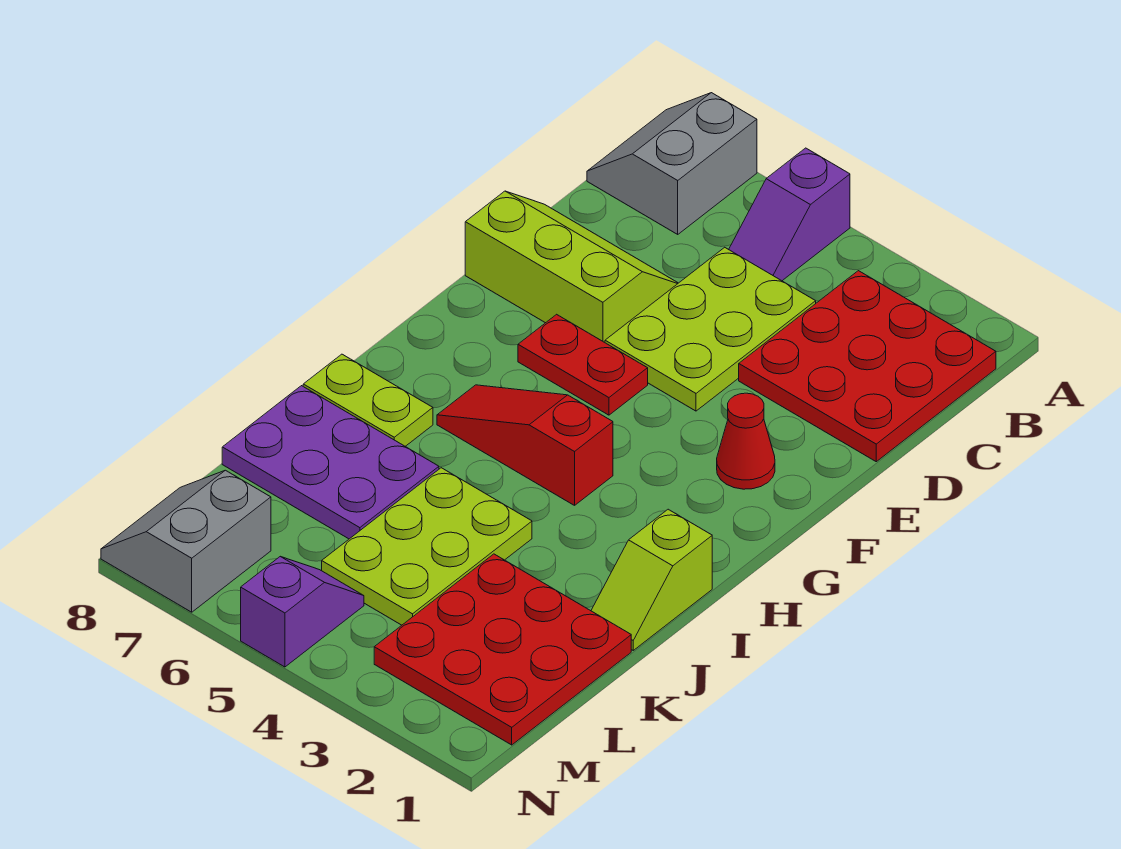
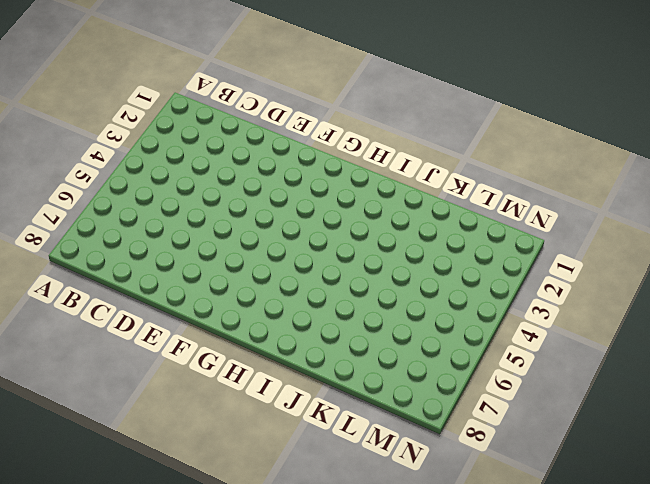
none -> purple slope A5:B5 level 1 top A
none -> grey slope A7:B8 level 1 top 7
none -> red plate B1:D3 level 1

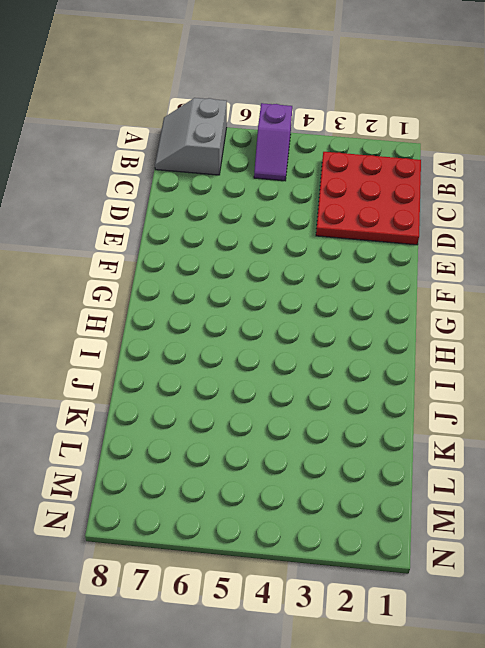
none -> lime plate C4:E5 level 1
none -> lime slope D6:E8 level 1 top E
none -> red cone F2 level 1

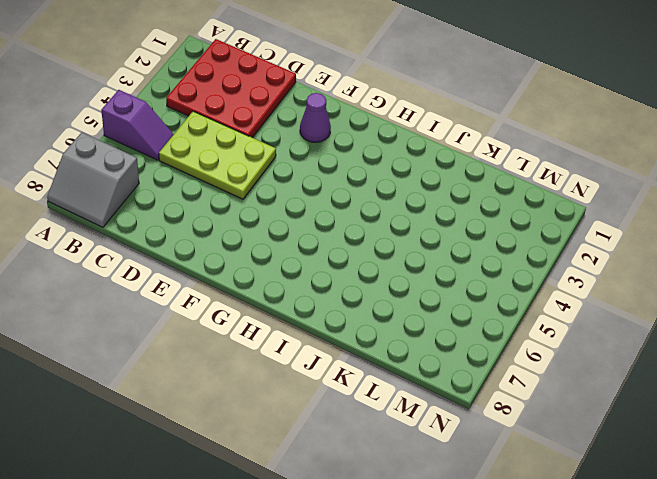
purple cone F2 level 1 -> red cone F2 level 1
none -> lime slope D6:E8 level 1 top E
none -> red plate F5:F6 level 1
none -> red slope H4:H6 level 1 top 4

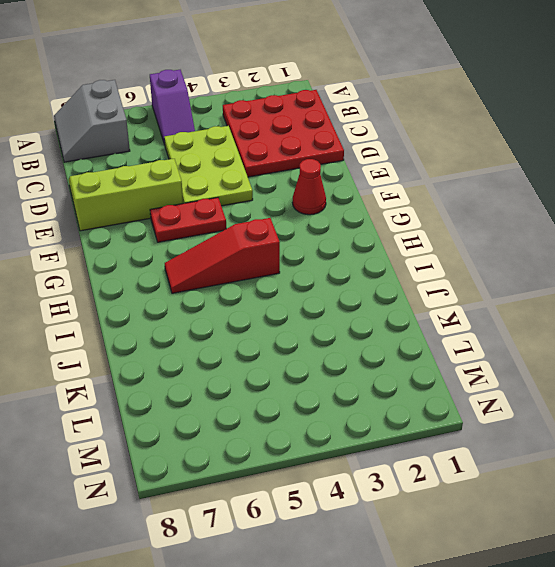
none -> lime slope I1:J1 level 1 top I
none -> lime plate I7:I8 level 1
none -> lime plate J4:L5 level 1

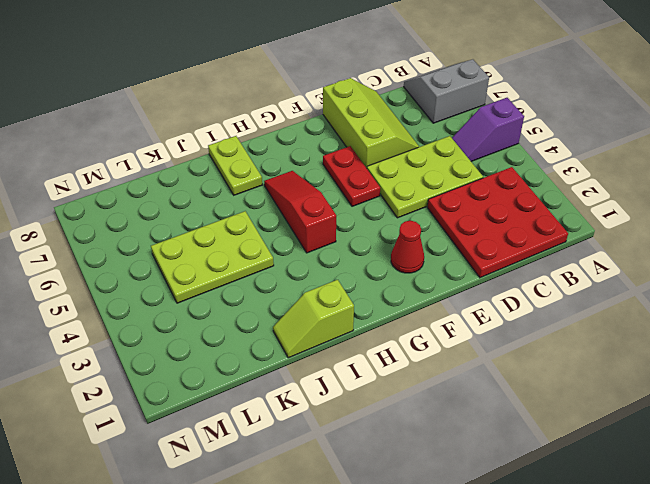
none -> purple plate J6:K8 level 1
none -> red plate K1:M3 level 1
none -> purple slope M5:N5 level 1 top N

